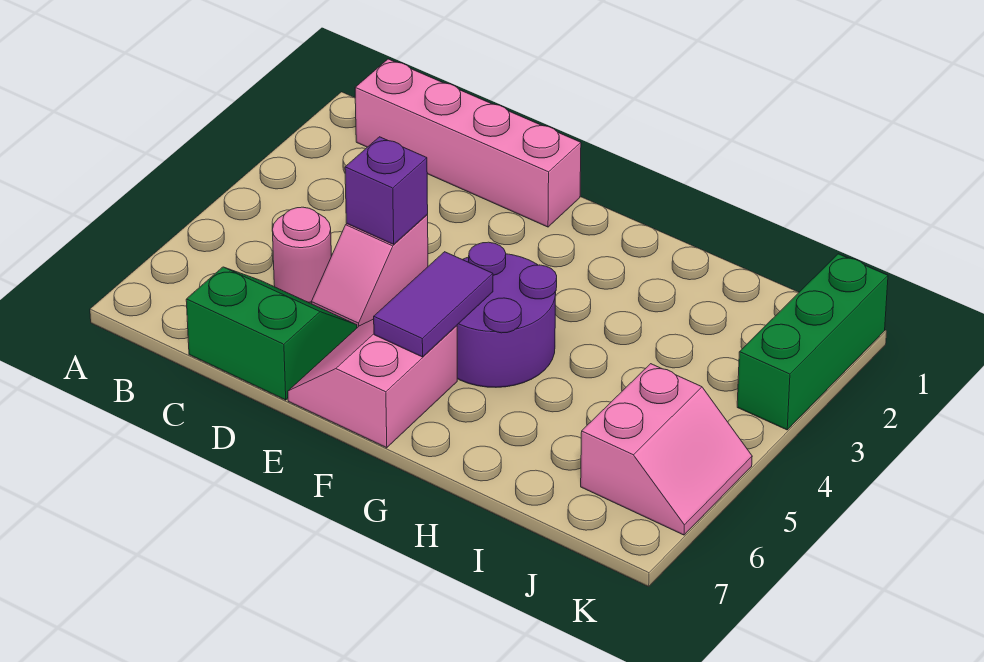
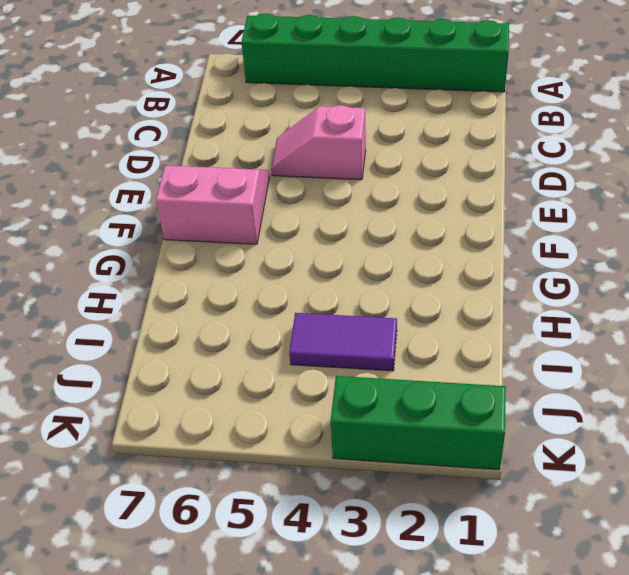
green brick A1:A6 level 1 -> none
purple tile I3:I4 level 1 -> purple tile F5:F6 level 2
none -> pink brick B1:E1 level 1
none -> pink round brick C5 level 1

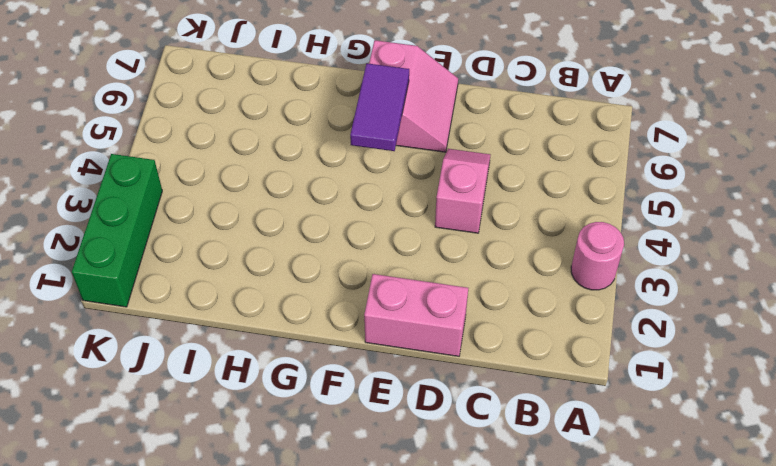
pink round brick A3 level 1 -> pink round brick C5 level 1
pink brick D1:E1 level 1 -> pink brick B1:E1 level 1
none -> green slope C6:D7 level 1 top 7
none -> purple round brick F4:G5 level 1

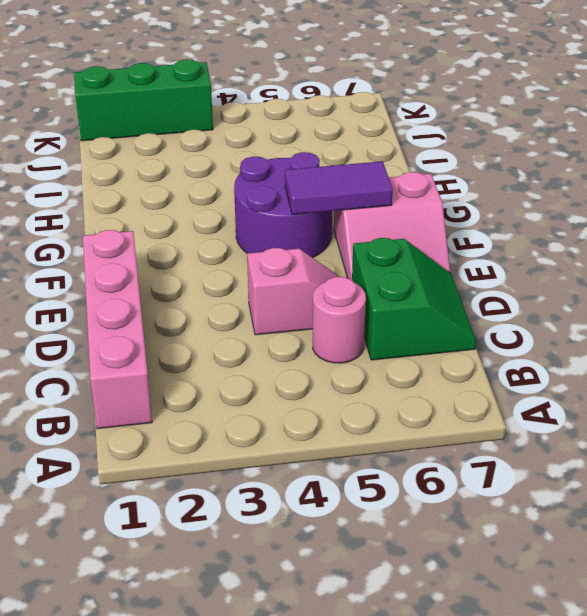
green slope C6:D7 level 1 top 6 -> green slope C6:D7 level 1 top 7
none -> pink slope J5:K6 level 1 top J
none -> purple brick D4 level 2

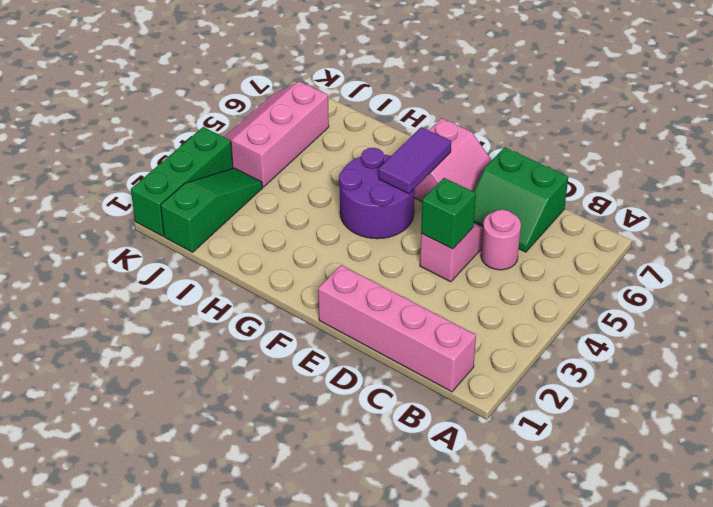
green brick D4 level 2 -> purple brick D4 level 2
green slope J1:J3 level 1 top 1 -> none
pink slope J4:K6 level 1 top J -> pink slope J5:K6 level 1 top J

